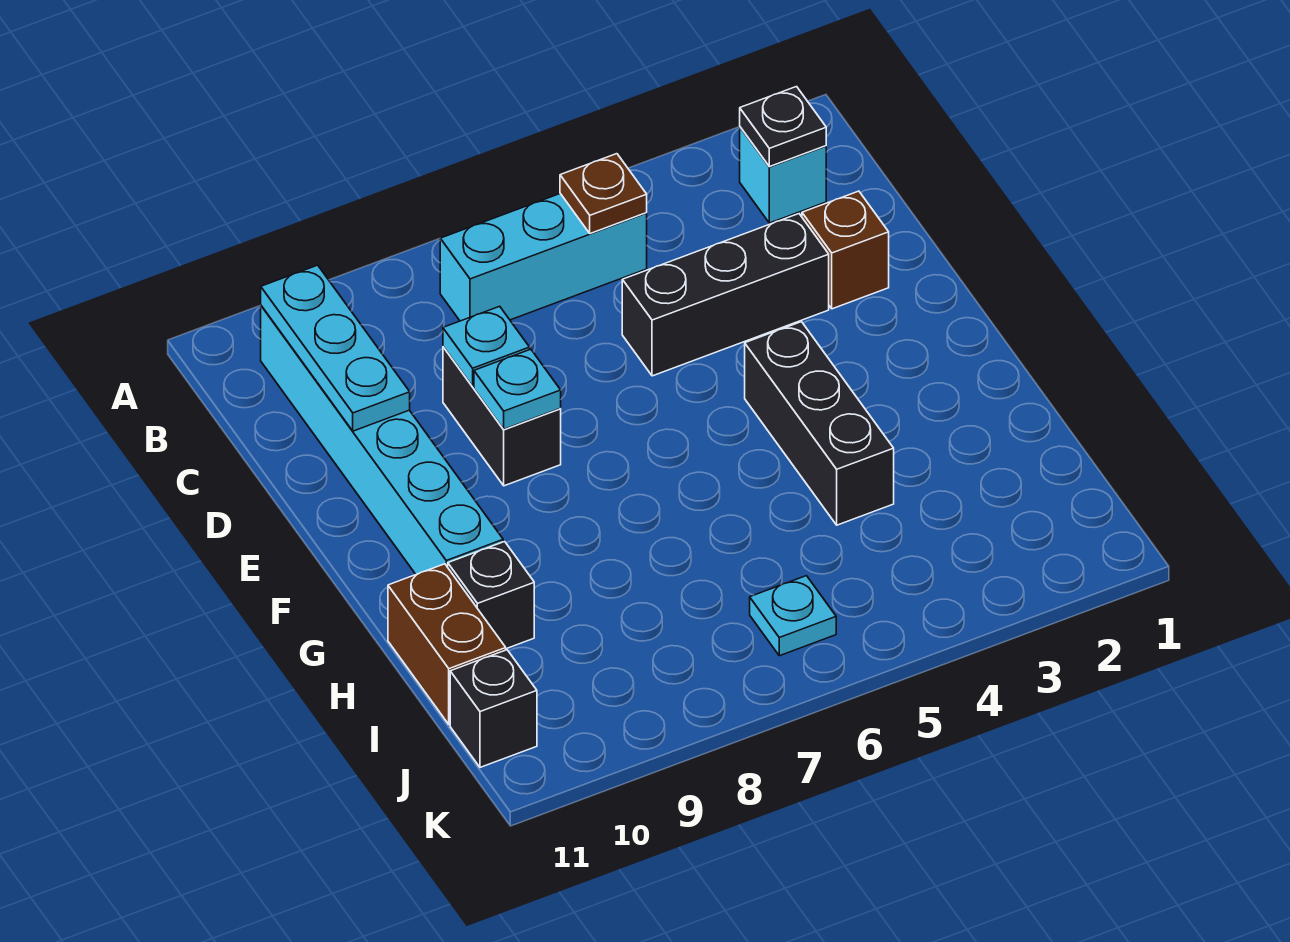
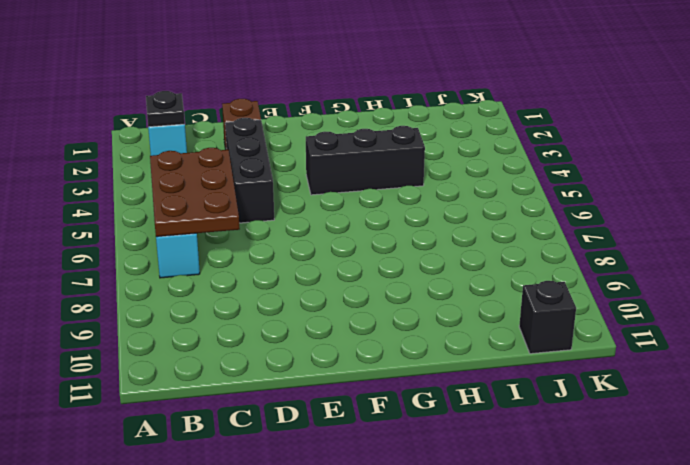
brown plate B5:C7 level 2 -> brown plate B5 level 2
none -> cyan brick B10:G10 level 1
none -> black brick D8:E8 level 1
none -> black brick H10 level 1

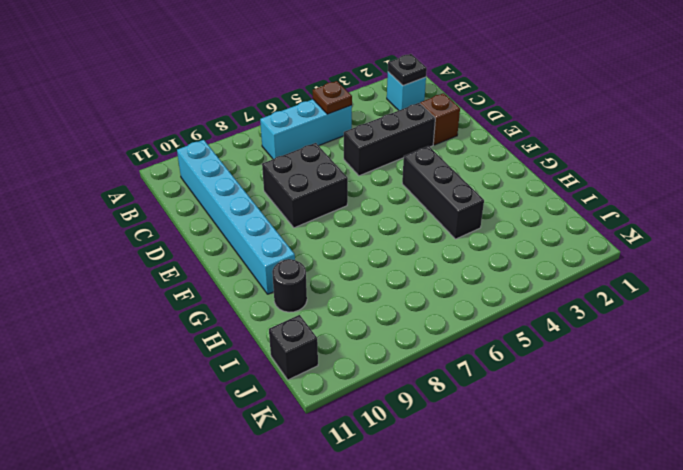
black brick D7:E8 level 1 -> black brick D8:E8 level 1
black round brick H10 level 1 -> black brick H10 level 1
none -> brown brick H11:I11 level 1
none -> cyan plate J6 level 1
none -> cyan plate B10:D10 level 2

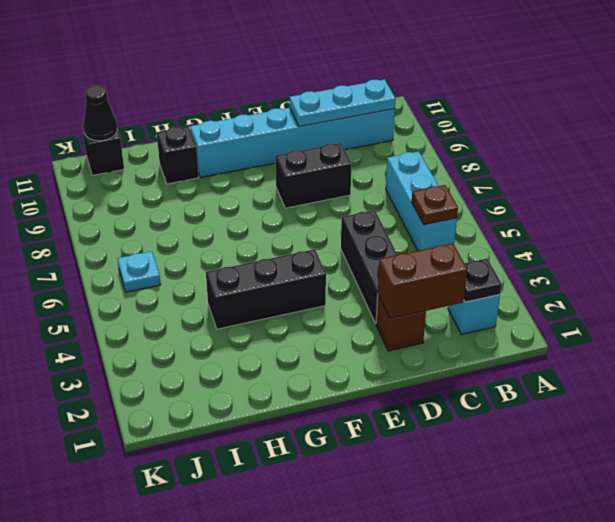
brown brick C2:D2 level 2 -> brown brick H11:I11 level 1
black cone J11 level 2 -> none
none -> cyan plate D8 level 2
none -> cyan plate E8 level 2

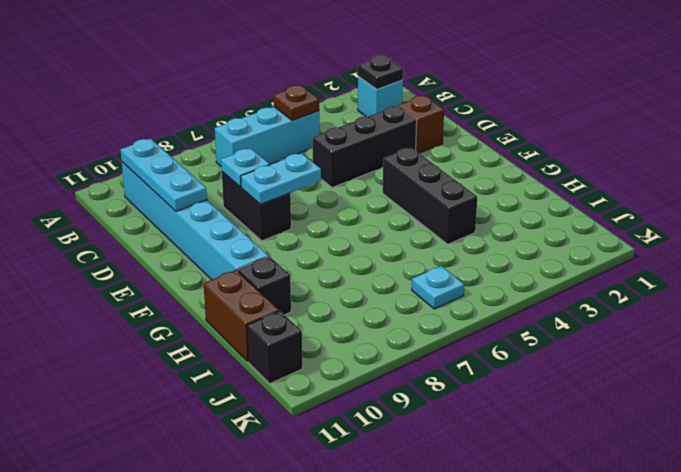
cyan plate E7:E8 level 2 -> cyan plate E8 level 2

